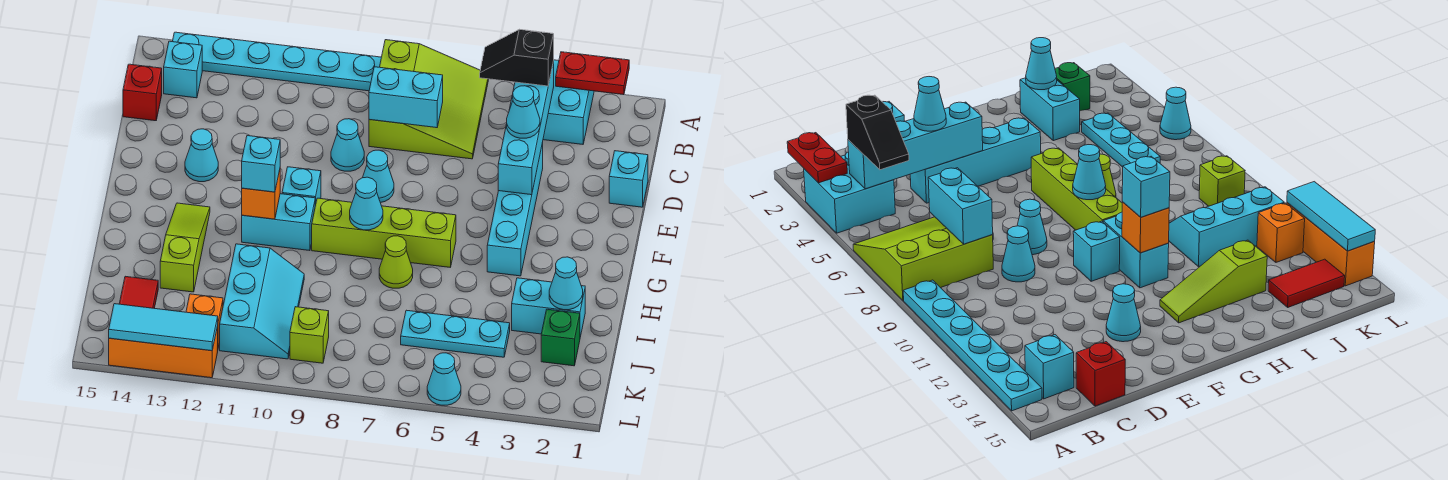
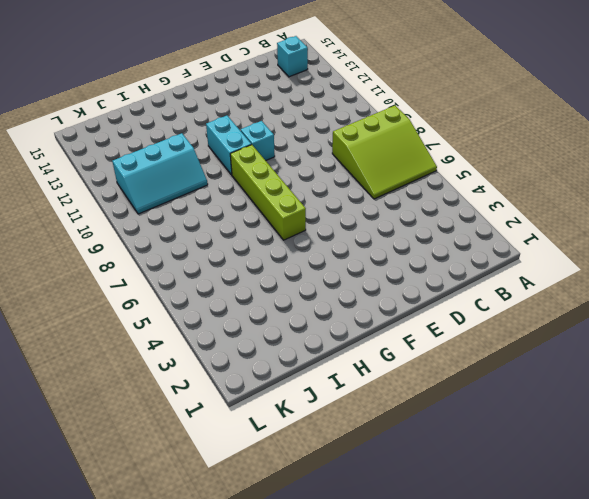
none -> cyan brick A3:B4 level 1
none -> cyan plate A9:A14 level 1
none -> red brick C15 level 1
none -> cyan brick D1 level 1

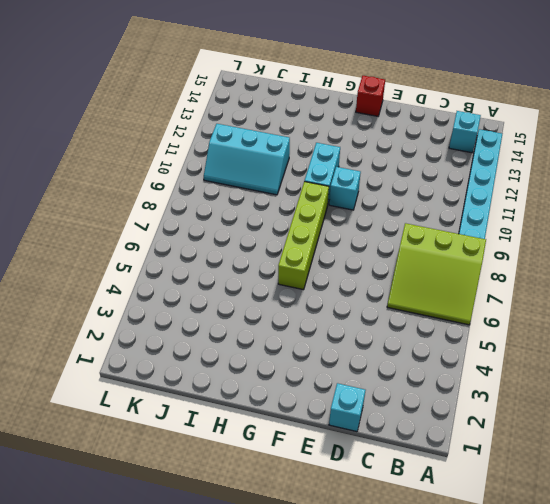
red brick F15 level 1 -> red brick C15 level 1
none -> cyan brick A3:B4 level 1
none -> cyan brick D4:G4 level 1
none -> cyan cone D9 level 1
none -> cyan cone E8 level 1

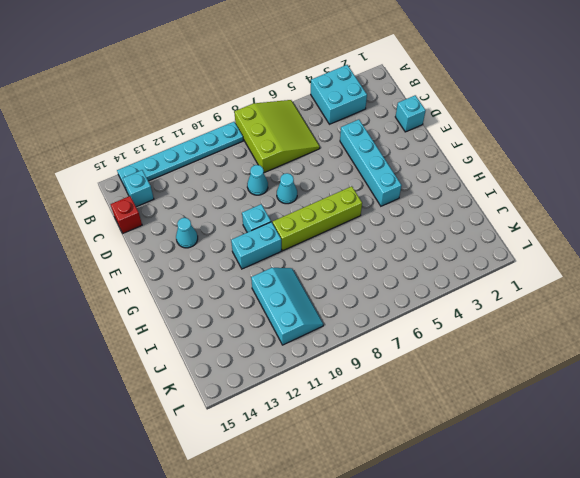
none -> lime slope G13:I13 level 1 top I
none -> lime cone H7 level 1
none -> cyan brick I2:I3 level 1
none -> green brick J2 level 1

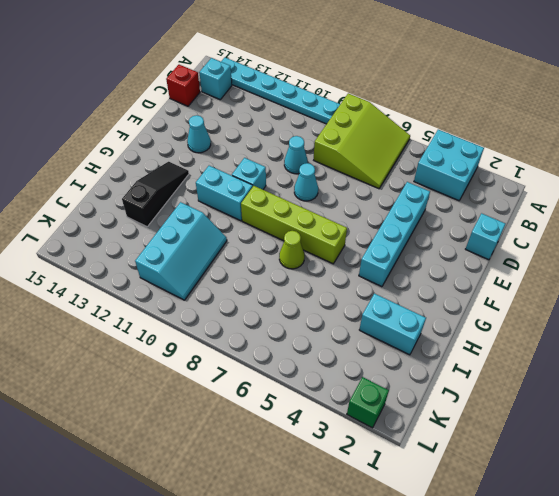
black slope G13:I13 level 1 top I -> lime slope G13:I13 level 1 top I
green brick L2 level 1 -> green brick J2 level 1
none -> cyan plate J4:J6 level 1
none -> red tile J14:K14 level 1
none -> lime brick K9 level 1
none -> orange brick K12 level 1

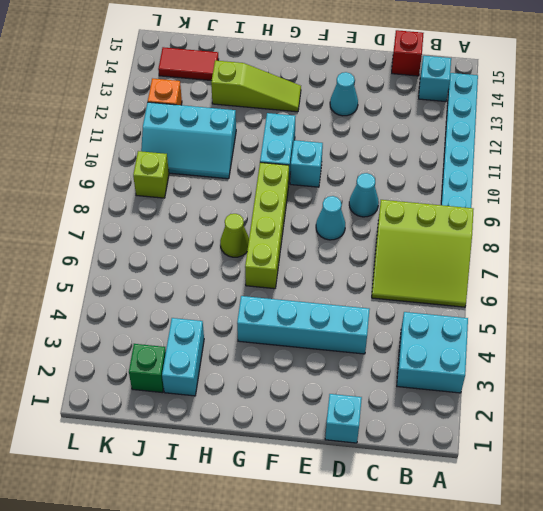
none -> cyan plate J4:J6 level 1
none -> cyan cone L5 level 1
none -> orange brick L12:L14 level 1
none -> red plate A2:A3 level 2

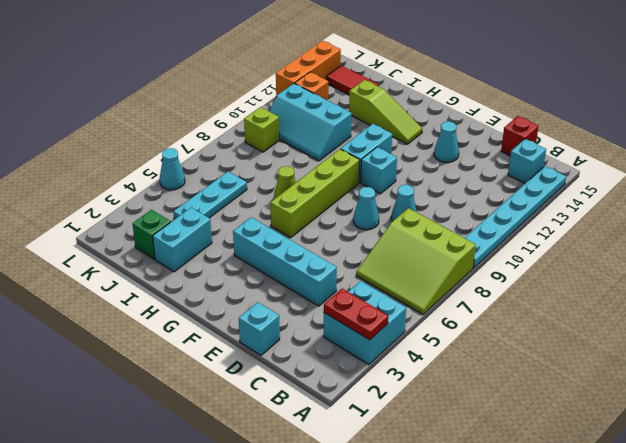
red plate A3:B3 level 2 -> red plate A2:A3 level 2
none -> cyan brick B4:E4 level 2
none -> cyan brick C7:C8 level 2
none -> cyan cone G8 level 2
none -> orange brick G11 level 2

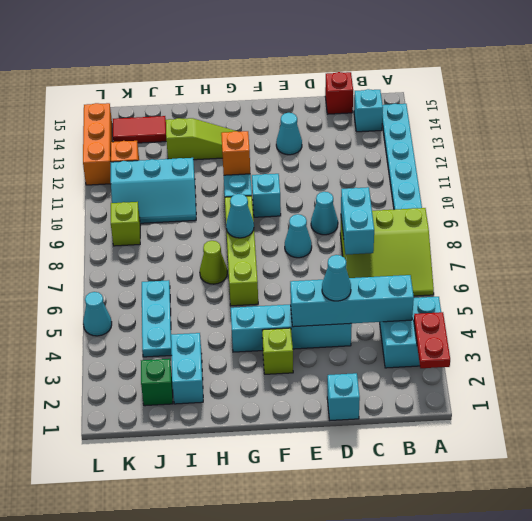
lime brick F3 level 1 -> none
none -> cyan cone I2 level 2
none -> cyan tile L12:L14 level 2
none -> black slope B4:B5 level 3 top 4
none -> cyan brick G11 level 3

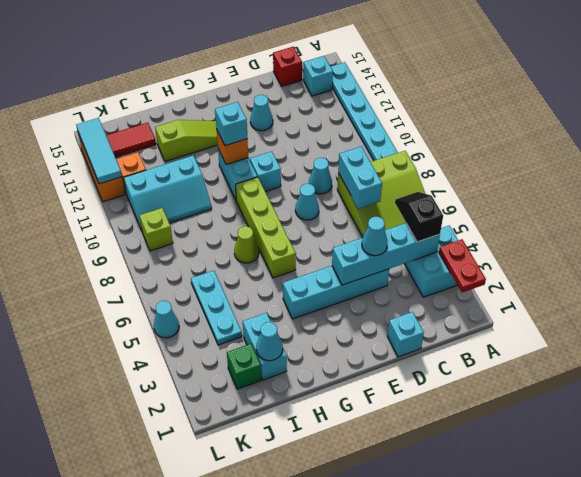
none -> cyan cone G8 level 2

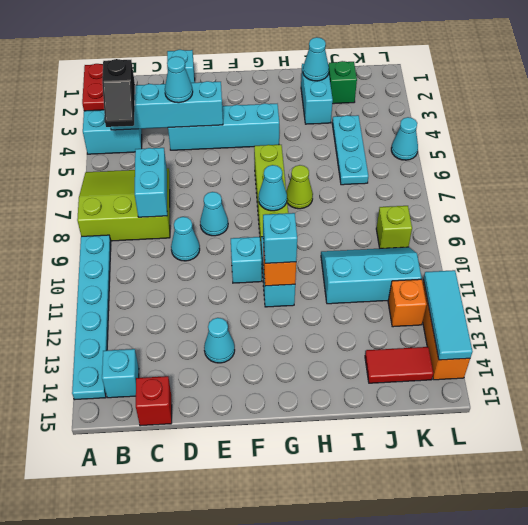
none -> lime slope G13:I13 level 1 top I

